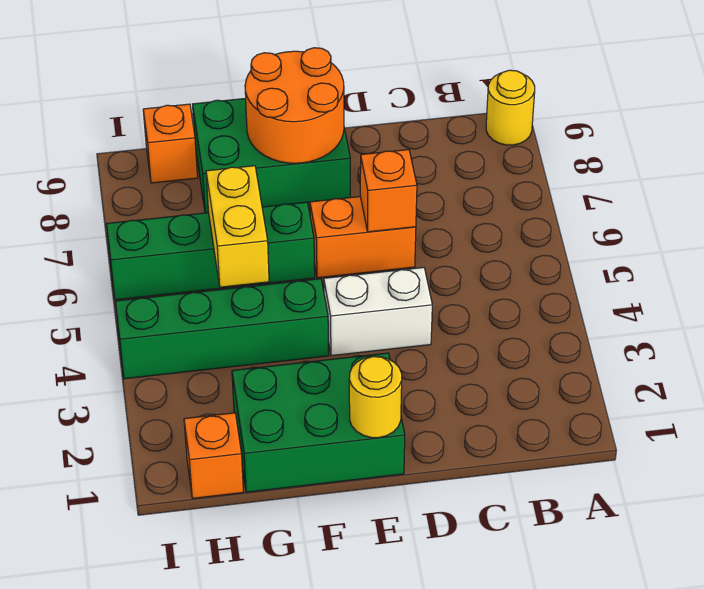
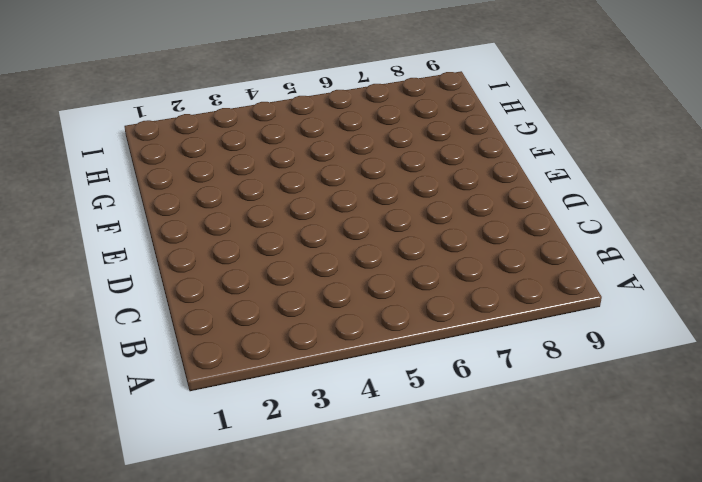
none -> yellow round brick A9 level 1
none -> white brick D4:E4 level 1
none -> orange brick D6:E6 level 1

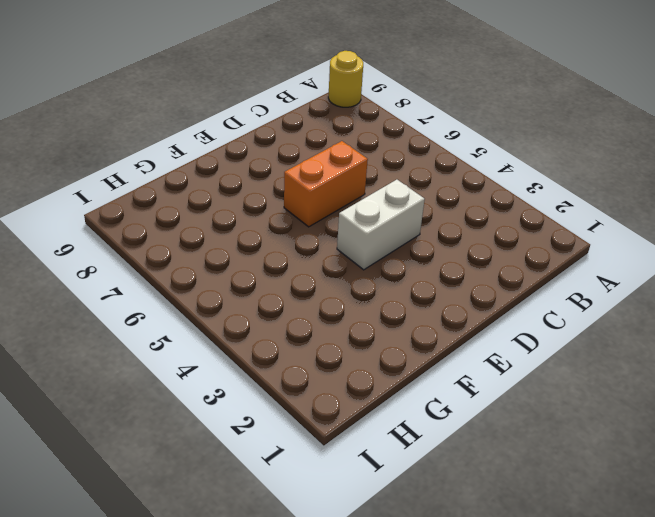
none -> green brick E1:G2 level 1
none -> green brick E8:G9 level 1
none -> green brick F4:I4 level 1

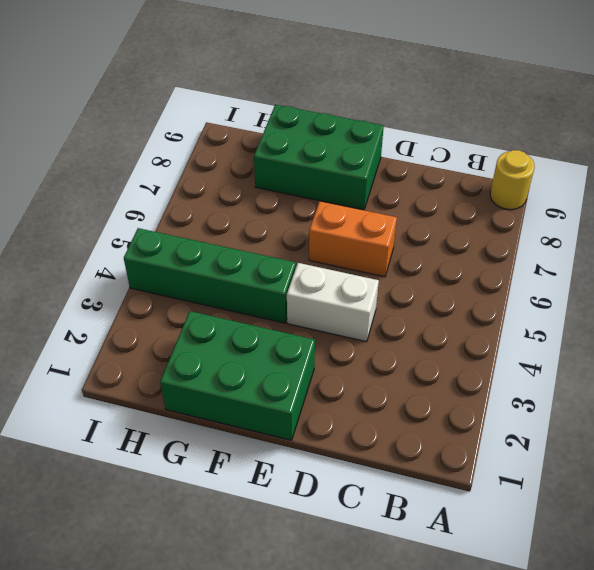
none -> green brick F6:I6 level 1
none -> orange brick H1 level 1
none -> orange brick H9 level 1

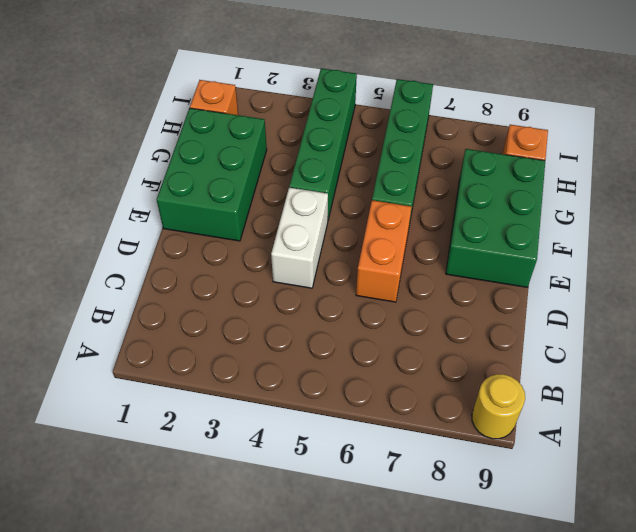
none -> orange brick D6 level 2
none -> yellow round brick E1 level 2
none -> orange round brick E8:F9 level 2

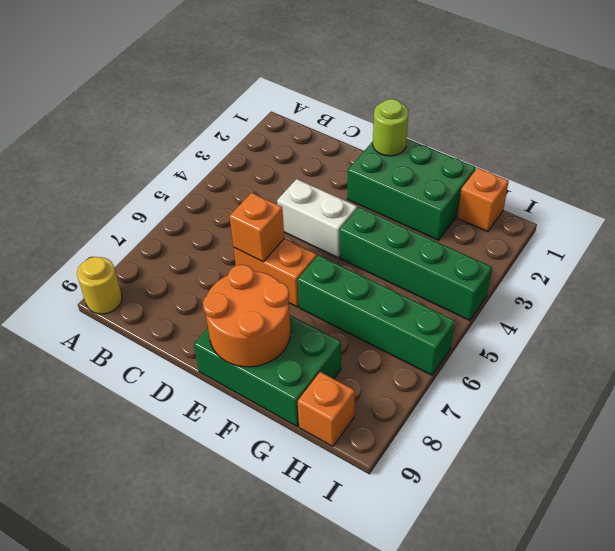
lime round brick E1 level 2 -> yellow round brick E1 level 2
none -> yellow brick G5:G6 level 2

